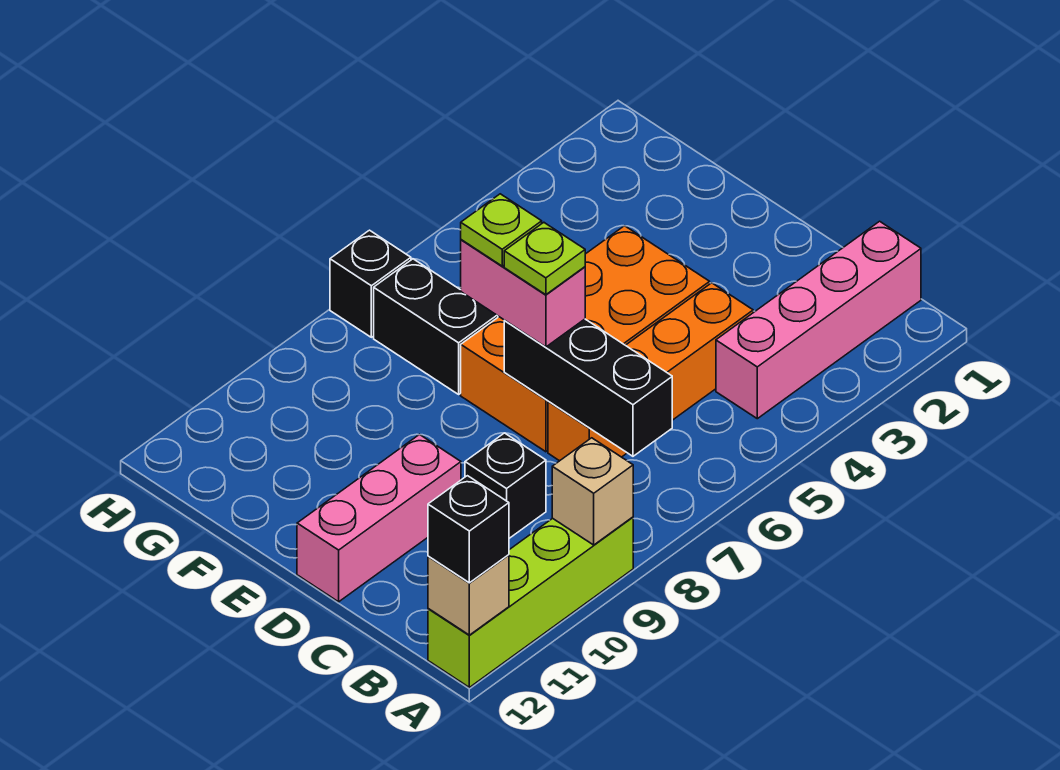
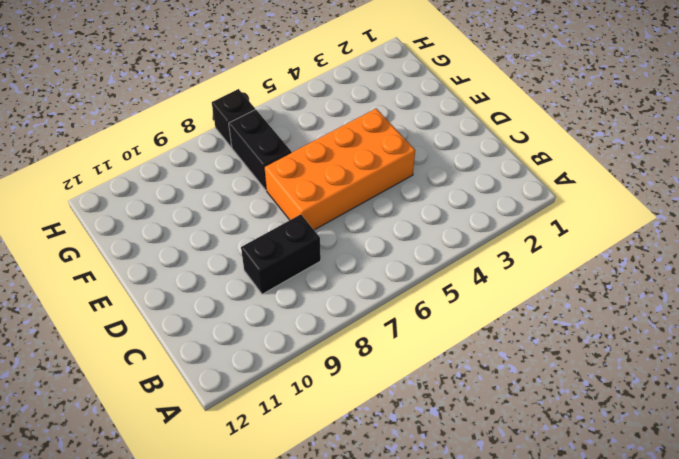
black brick C8:C9 level 1 -> black brick C9 level 1
none -> lime brick A9:A12 level 1
none -> pink brick B1:B4 level 1
none -> orange brick C4:C7 level 1

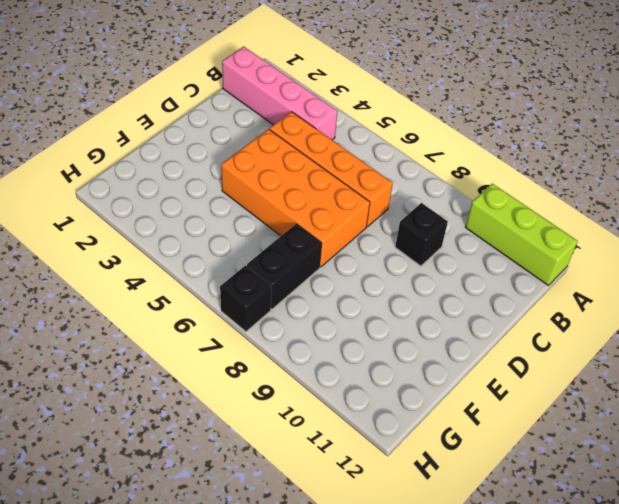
lime brick A10:A12 level 1 -> lime brick A9:A12 level 1
none -> pink brick D10:D12 level 1
none -> tan brick A9 level 2
none -> tan brick A12 level 2

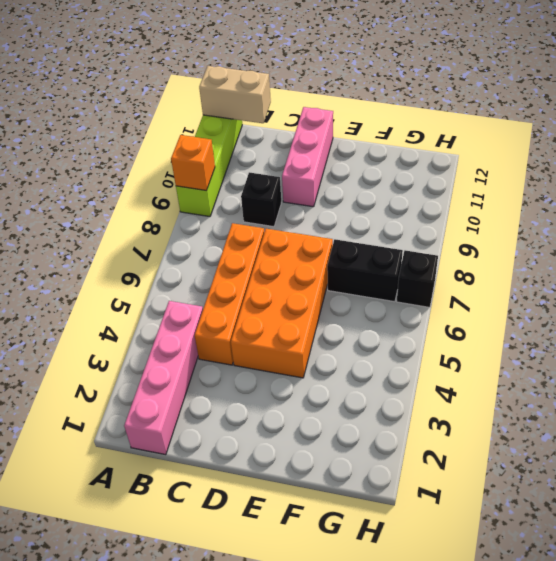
orange brick A9 level 2 -> tan brick A9 level 2
tan brick A12:B12 level 2 -> tan brick A12 level 2
none -> black brick B7:D7 level 2
none -> black brick A12 level 3
none -> pink brick D7:E7 level 3

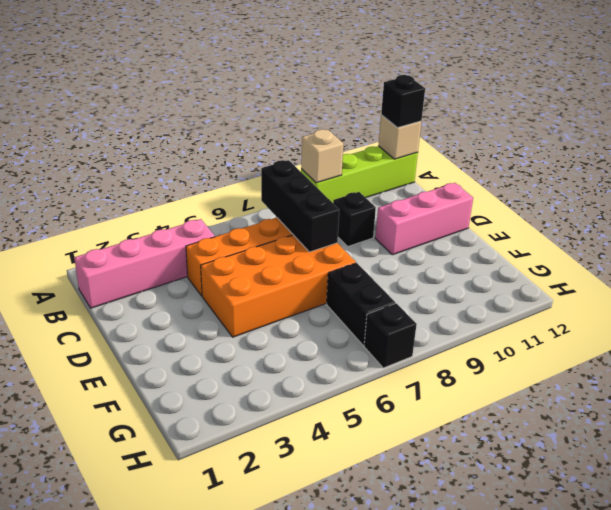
none -> pink brick D7:E7 level 3
none -> lime plate D7 level 4
none -> lime plate E7 level 4

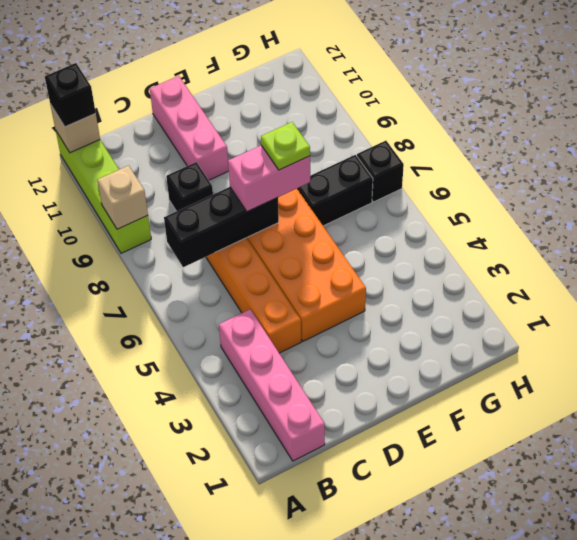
none -> lime plate D7 level 4

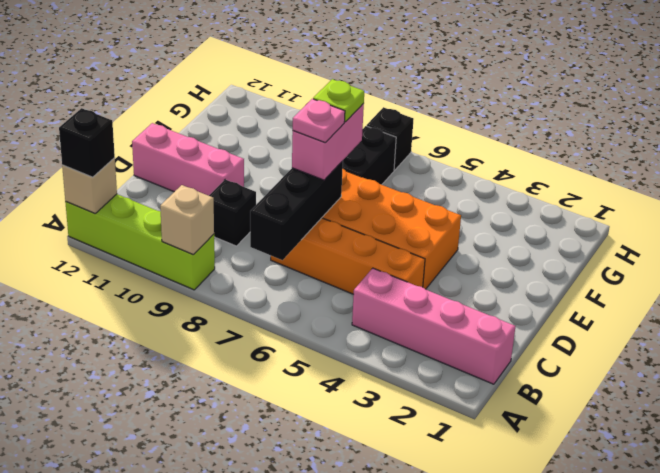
pink plate D7 level 4 -> lime plate D7 level 4

